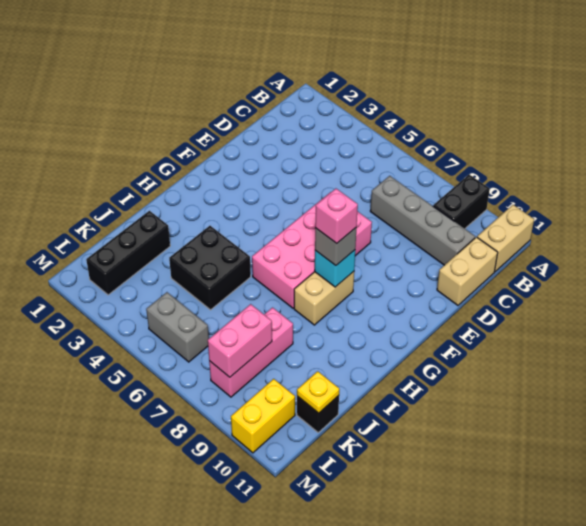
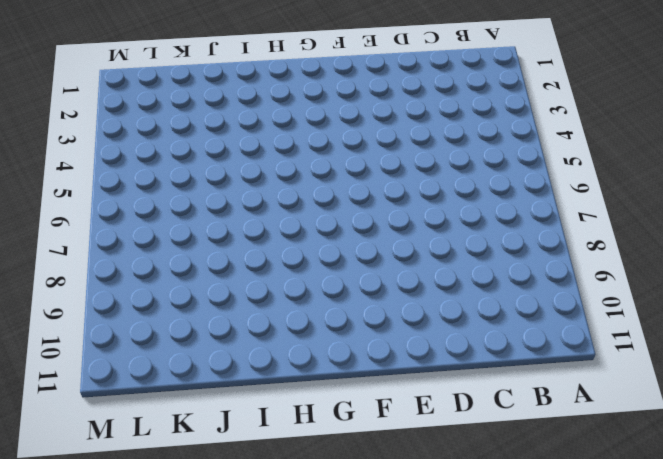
none -> black brick A9:B9 level 1
none -> tan brick A11:B11 level 1
none -> grey brick C7:C10 level 1

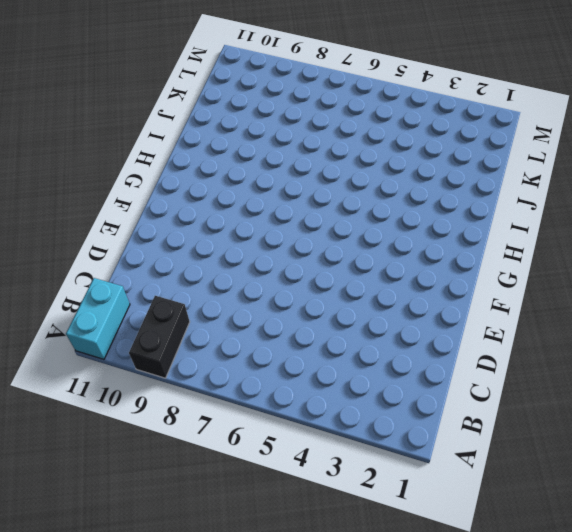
cyan brick A11:B11 level 1 -> tan brick A11:B11 level 1
none -> grey brick C7:C10 level 1
none -> tan brick C11:D11 level 1
none -> pink brick E6:H7 level 1

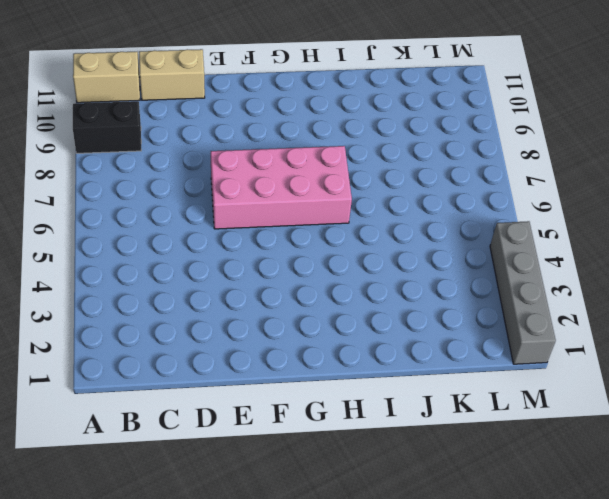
grey brick M1:M4 level 1 -> grey brick C7:C10 level 1
none -> tan brick G8:H8 level 1
none -> black brick I4:J5 level 1
none -> black brick J2:L2 level 1

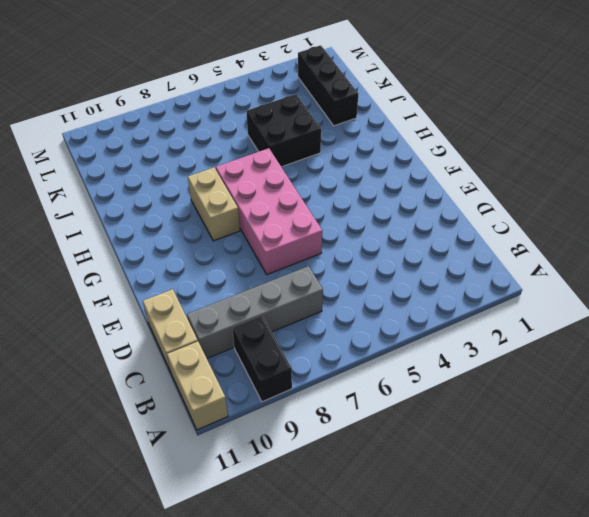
none -> pink brick J8:L8 level 1
none -> black brick K11 level 1
none -> grey brick L5:L6 level 1

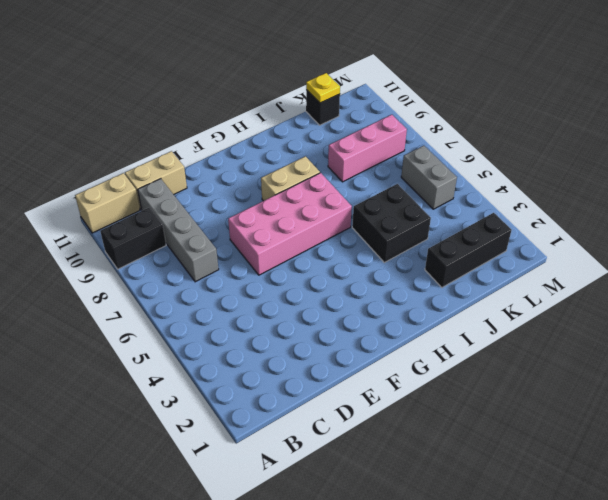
none -> yellow brick L10:M10 level 1
none -> cyan brick G8 level 2
none -> pink brick K8:L8 level 2

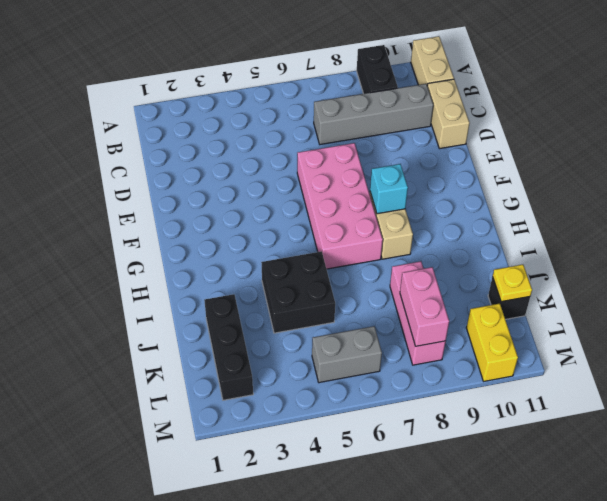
none -> grey brick G8 level 3
none -> pink brick G8 level 4

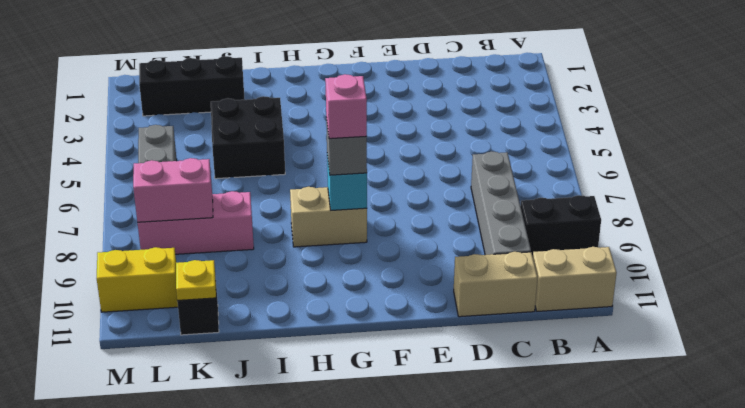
none -> pink brick E6:H7 level 1

